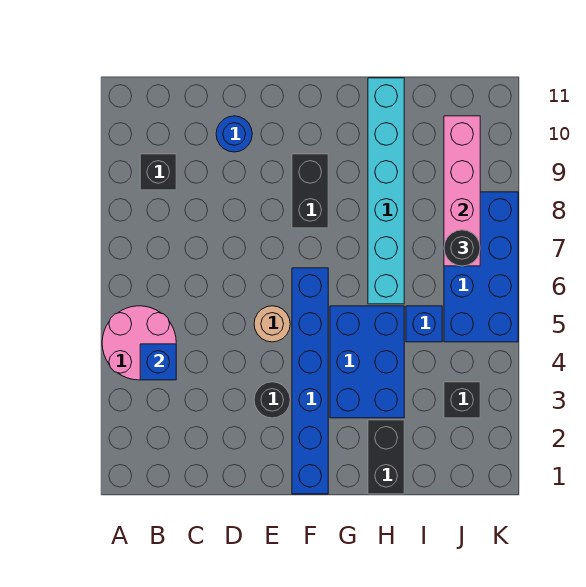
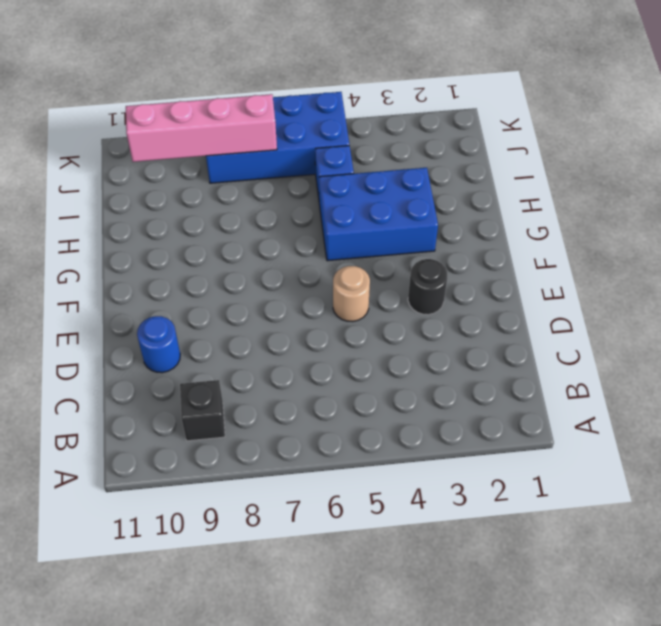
none -> pink round brick A4:B5 level 1
none -> blue brick F1:F6 level 1
none -> black brick F8:F9 level 1

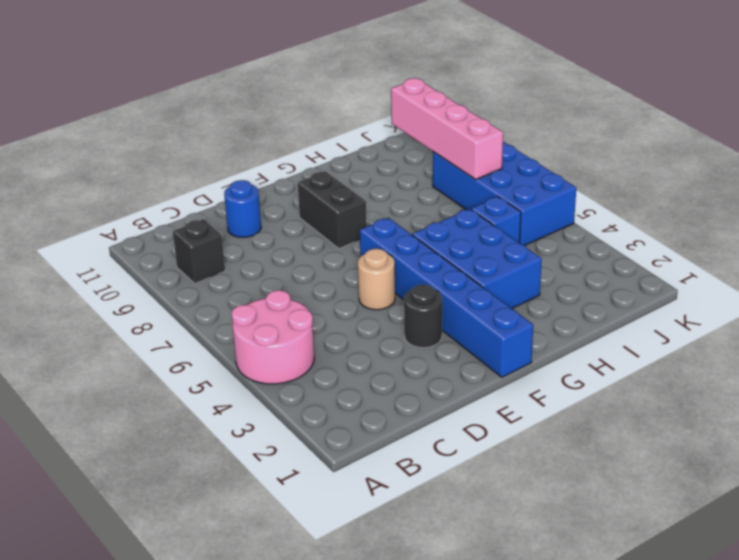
none -> black brick H1:H2 level 1
none -> cyan brick H6:H11 level 1
none -> black brick J3 level 1

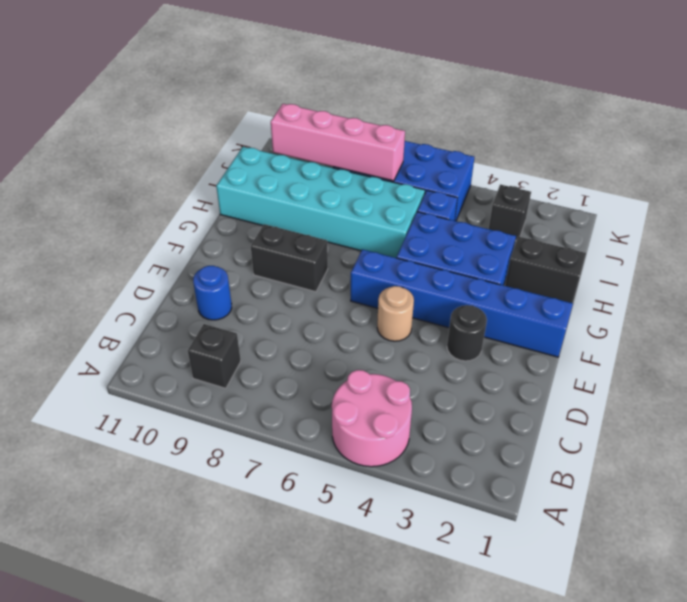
cyan brick H6:I11 level 1 -> cyan brick H6:H11 level 1
none -> blue brick B4 level 2
none -> black round brick J7 level 3

